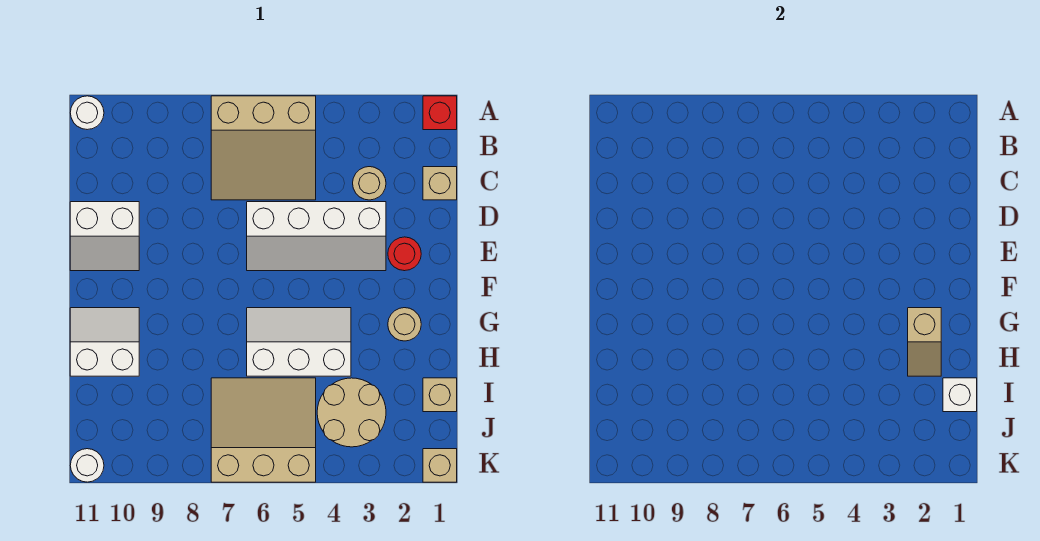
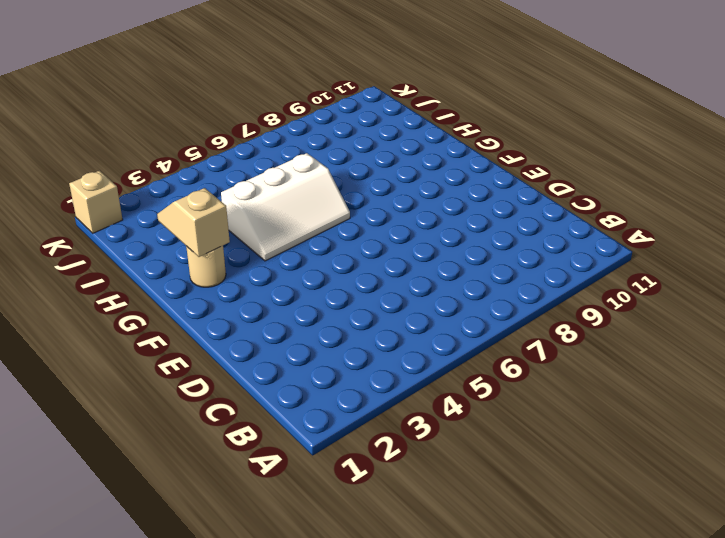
none -> red brick A1 level 1
none -> tan slope A5:C7 level 1 top A
none -> white round brick A11 level 1

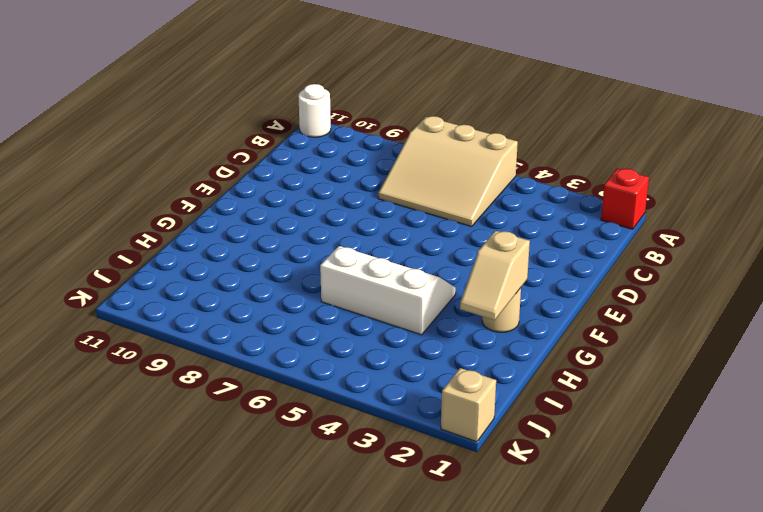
none -> tan brick C1 level 1
none -> tan round brick C3 level 1
none -> white slope D3:E6 level 1 top D

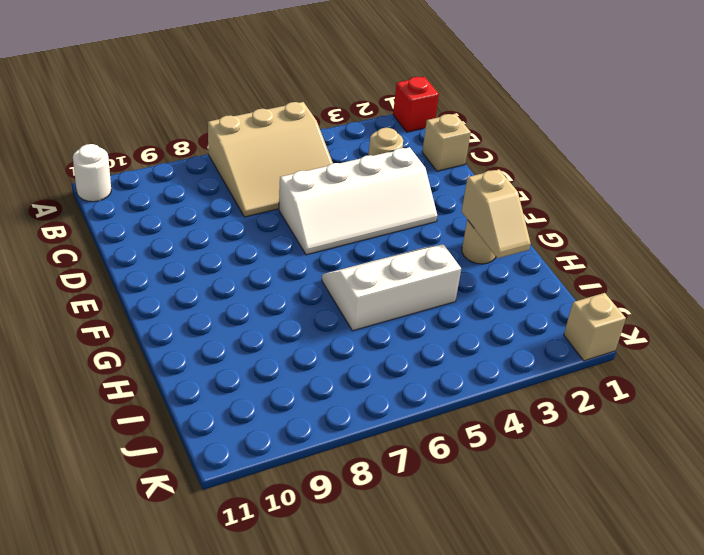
none -> white slope D10:E11 level 1 top D
none -> red round brick E2 level 1
none -> white slope G10:H11 level 1 top H

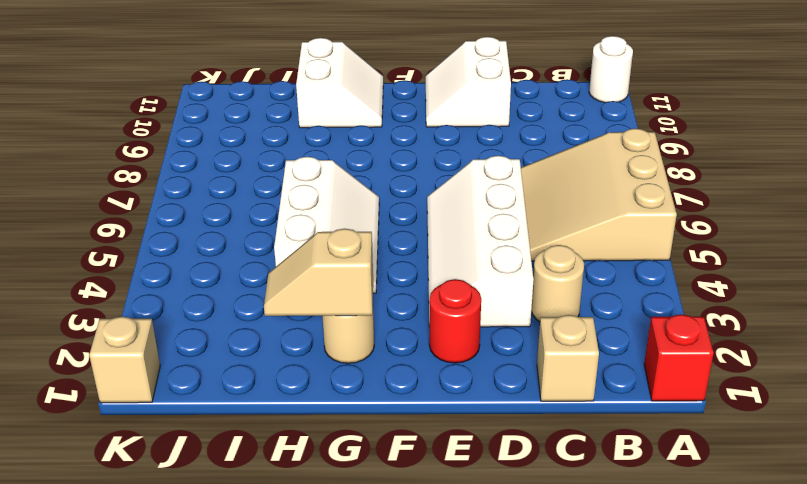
none -> tan brick I1 level 1
none -> tan round brick I3:J4 level 1
none -> tan slope I5:K7 level 1 top K

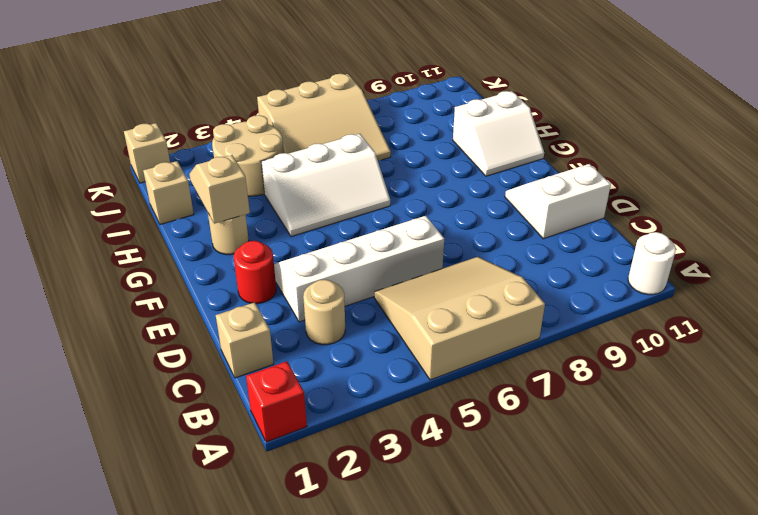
none -> white round brick K11 level 1
none -> white brick I1 level 2

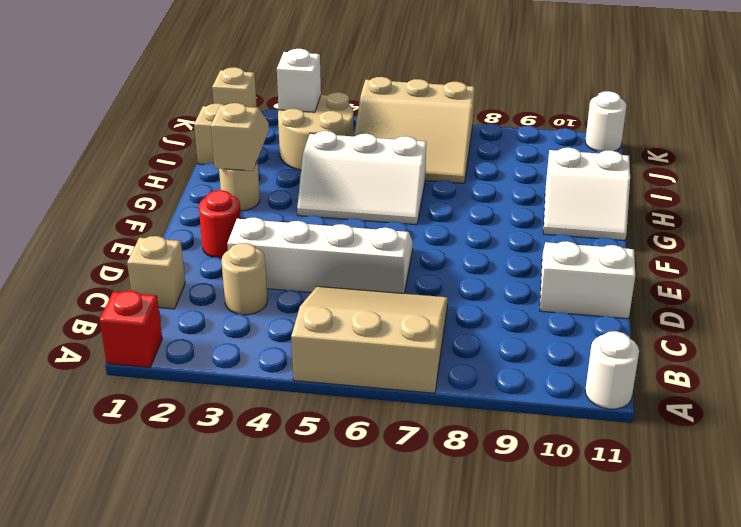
white brick J3 level 2 -> white brick I1 level 2

